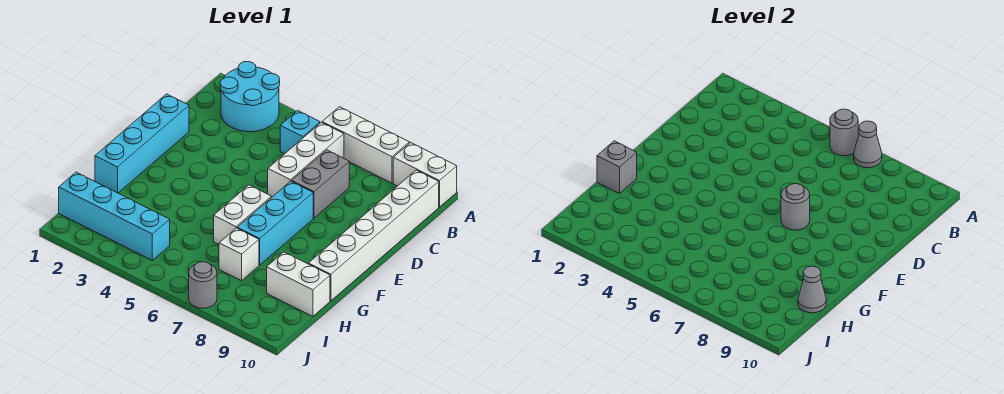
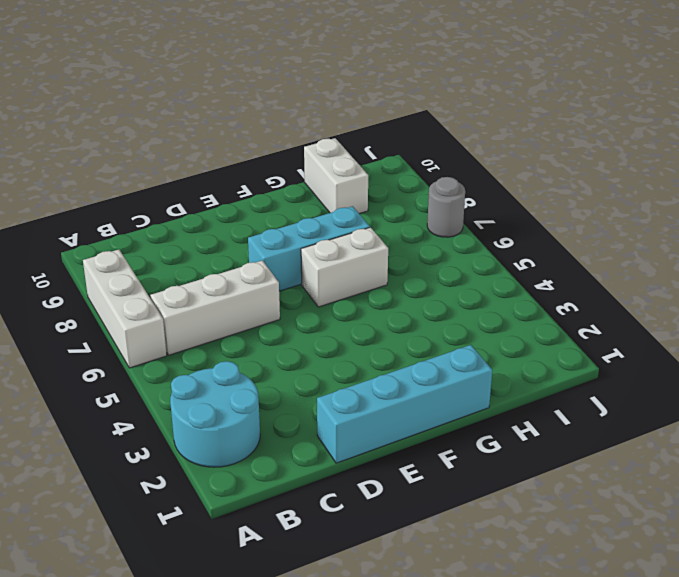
none -> white brick A9:A10 level 1
none -> cyan brick B5 level 1
none -> white brick B10:G10 level 1

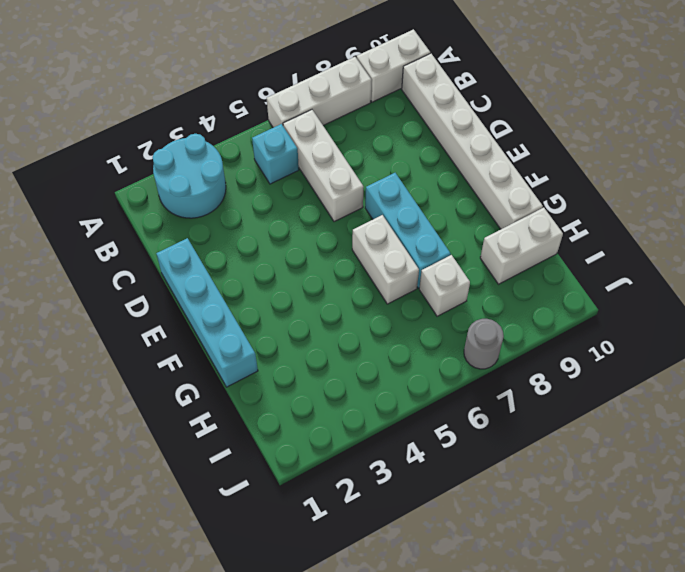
none -> grey brick C7:D7 level 1
none -> cyan brick I1:I4 level 1
none -> grey round brick A6 level 2

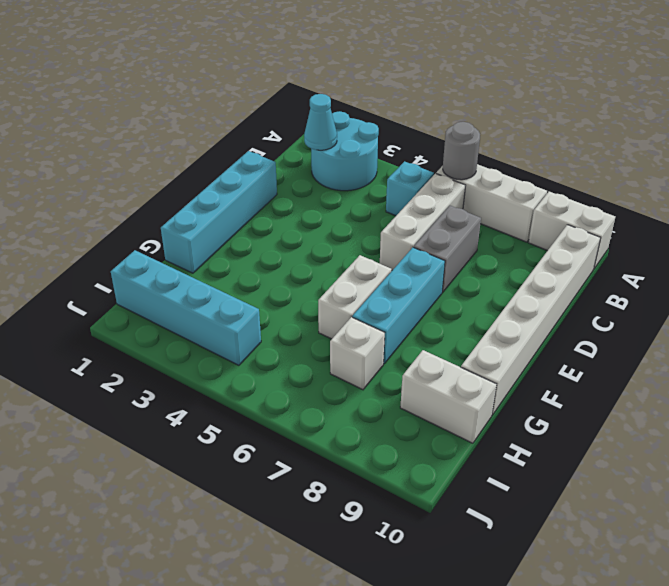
cyan cone B2 level 2 -> none
none -> grey round brick J7 level 1
none -> grey cone A7 level 2
none -> grey round brick E7 level 2

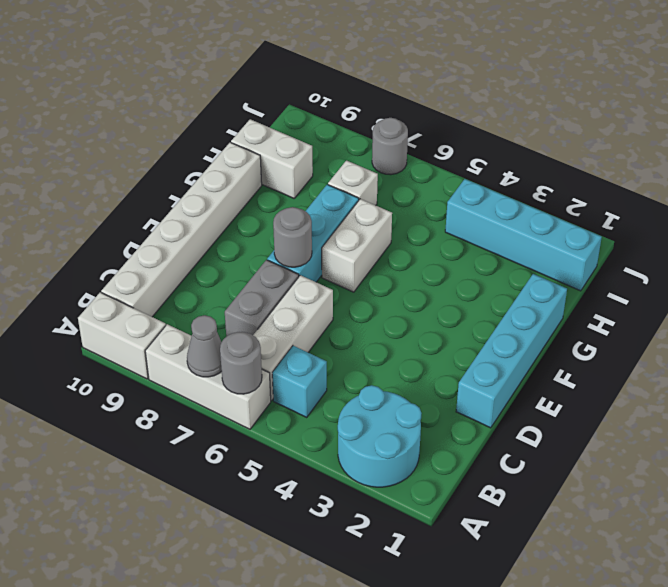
none -> grey brick G1 level 2
none -> grey cone H10 level 2

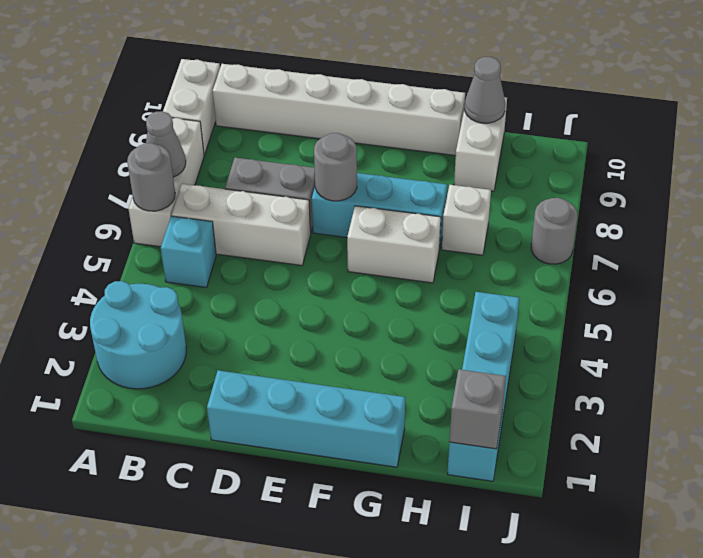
grey brick I1 level 2 -> grey brick G1 level 2

